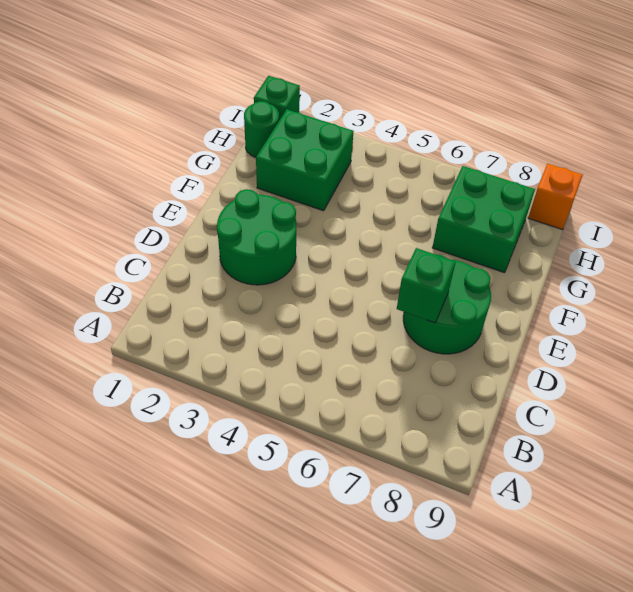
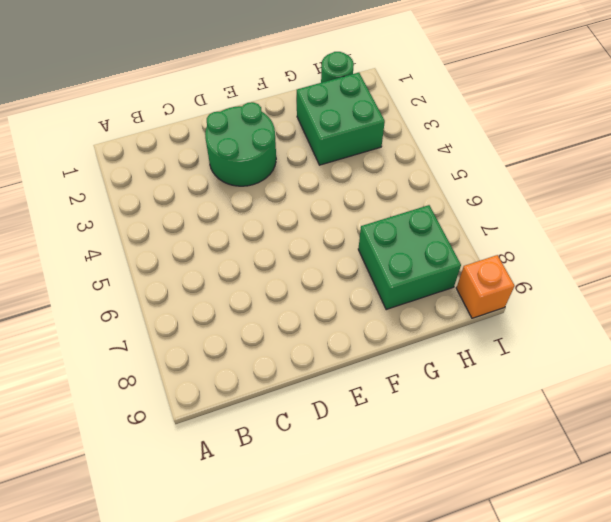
none -> green round brick D7:E8 level 1
none -> green brick I1 level 1

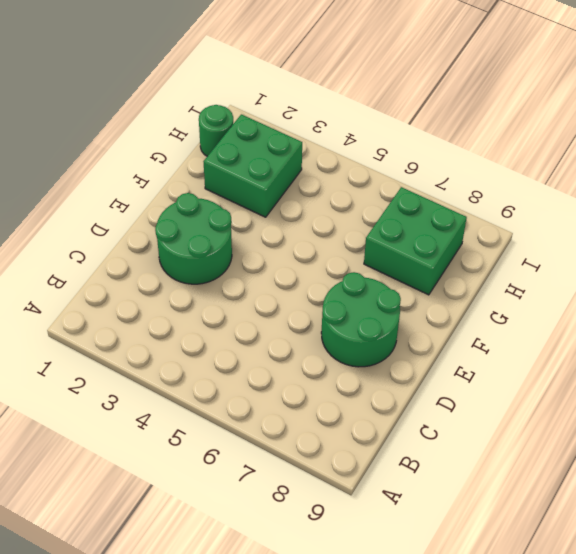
none -> green brick I1 level 1
none -> orange brick I9 level 1

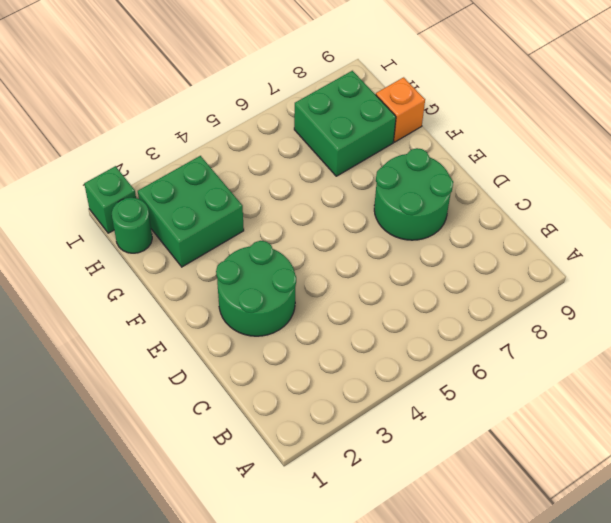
orange brick G9 level 1 -> orange brick I9 level 1
none -> green brick D7 level 2

